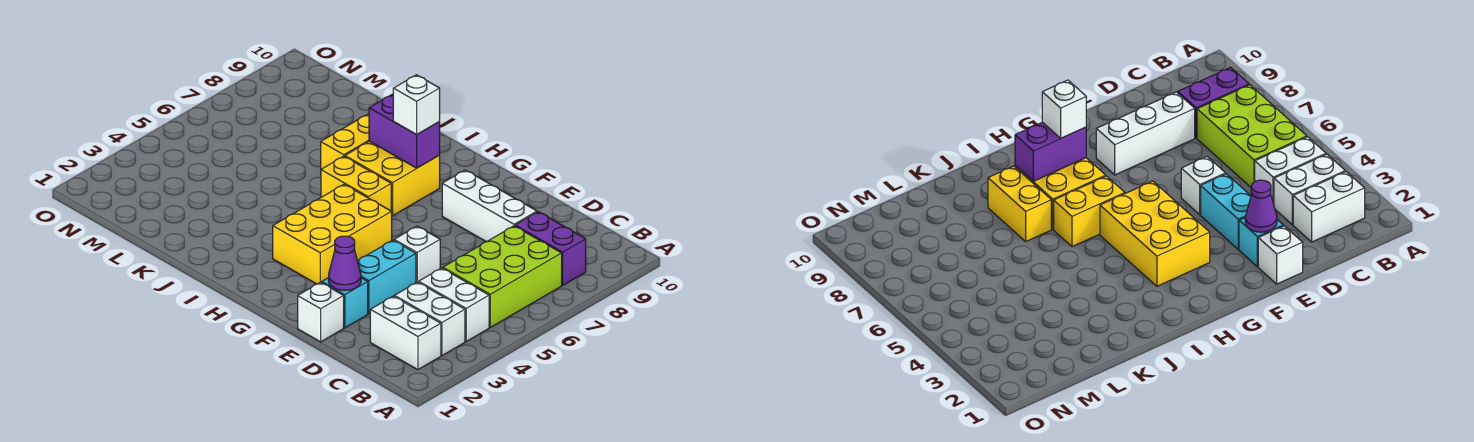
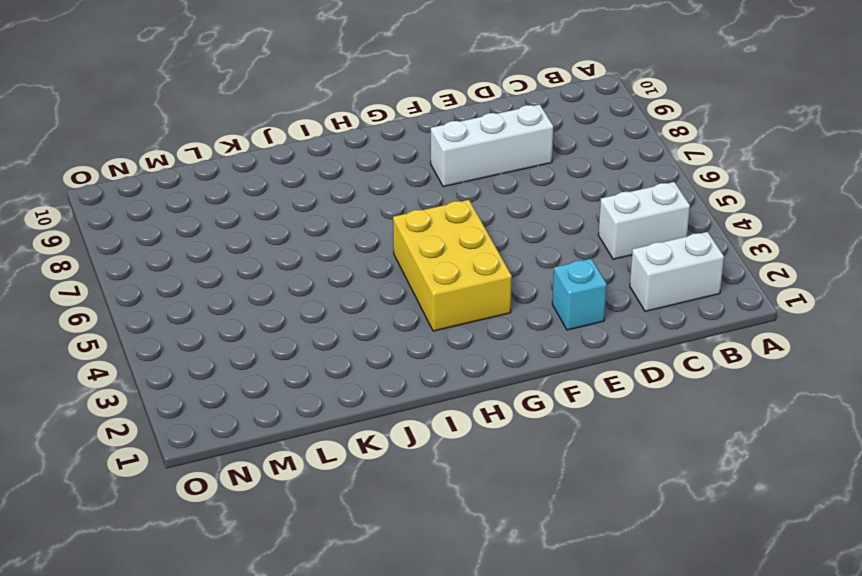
none -> white brick B3:C3 level 1
none -> lime brick B5:C7 level 1
none -> purple brick B8:C8 level 1

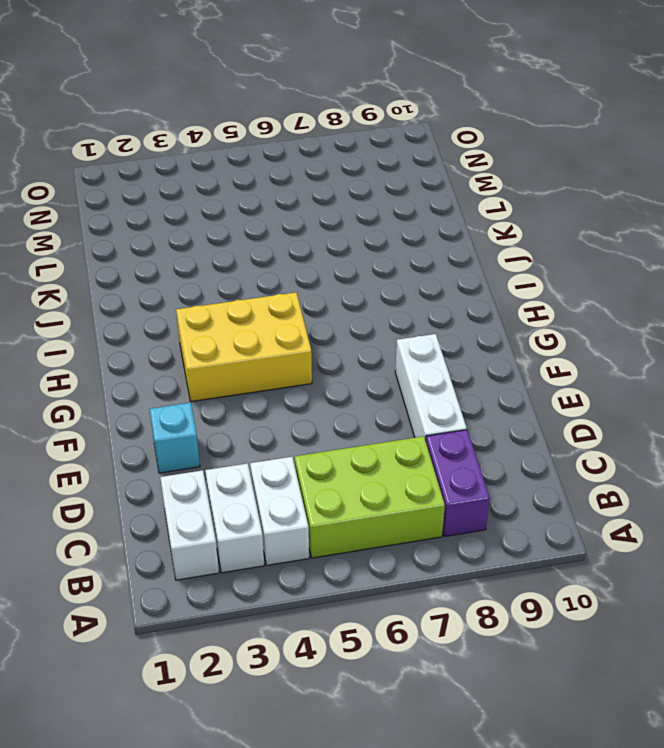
none -> white brick E1 level 1
none -> cyan brick E3:E4 level 1
none -> white brick E5 level 1

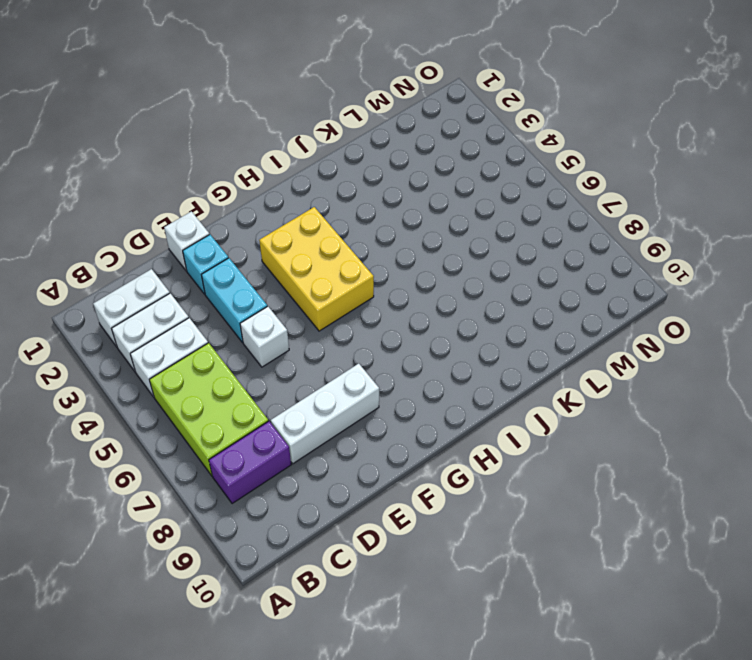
none -> yellow brick H6:I6 level 1
none -> yellow brick H7:I8 level 1
none -> yellow brick J7:J8 level 1

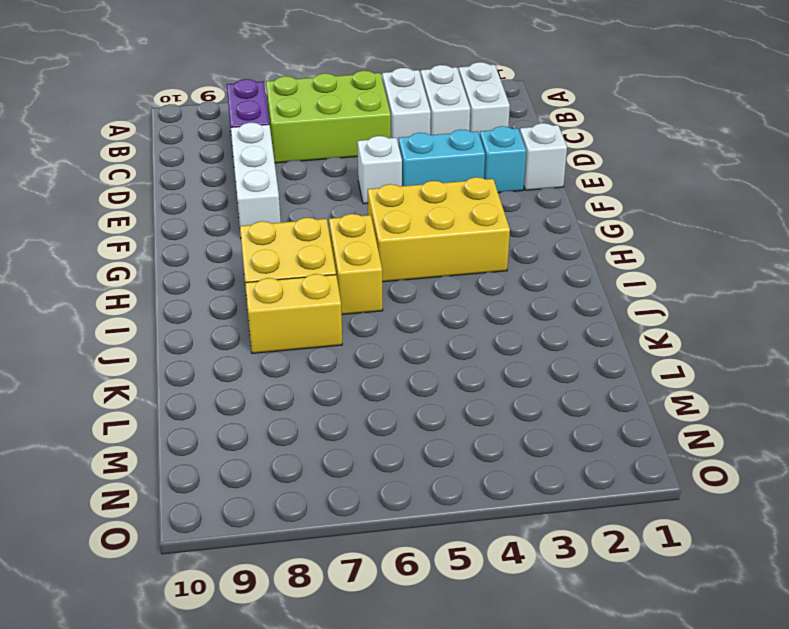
none -> purple cone E2 level 2
none -> purple brick H8:I8 level 2
none -> white brick H8 level 3

